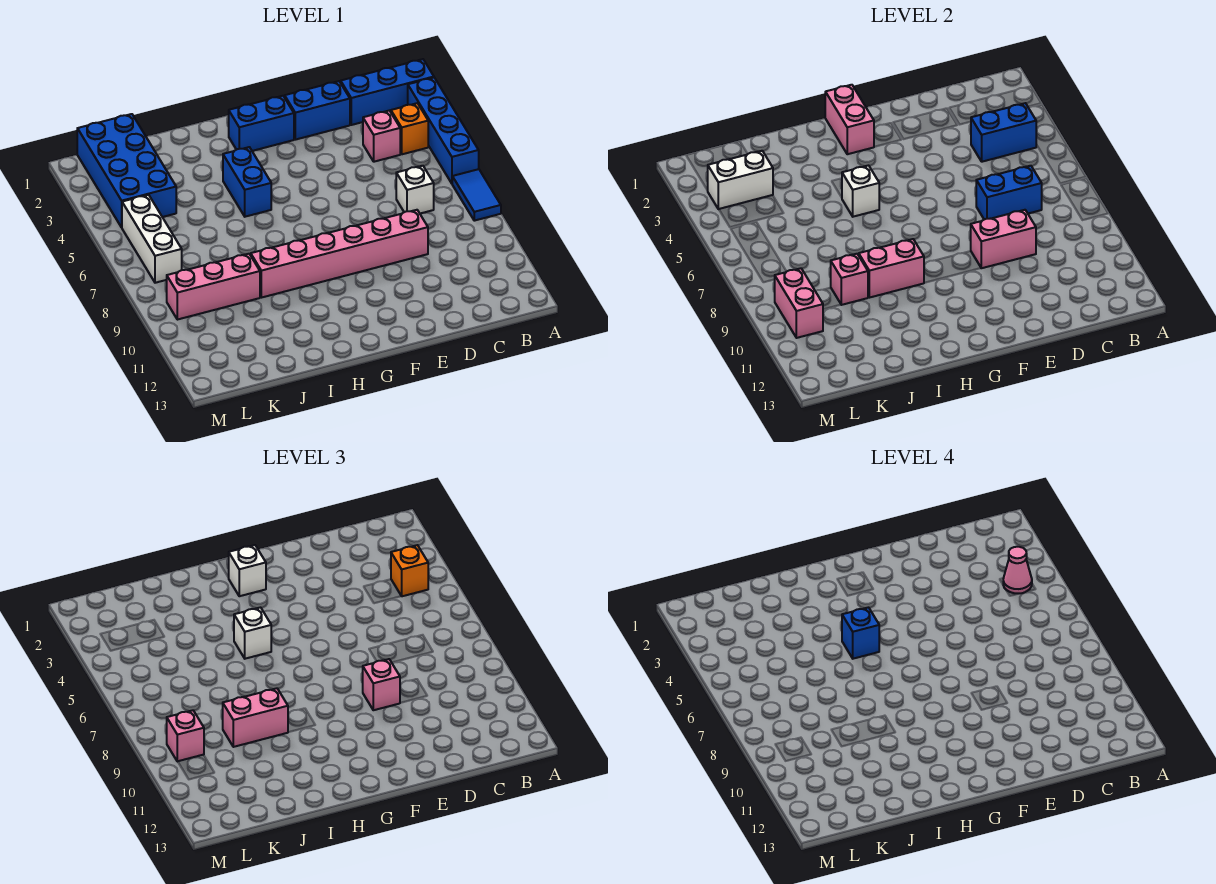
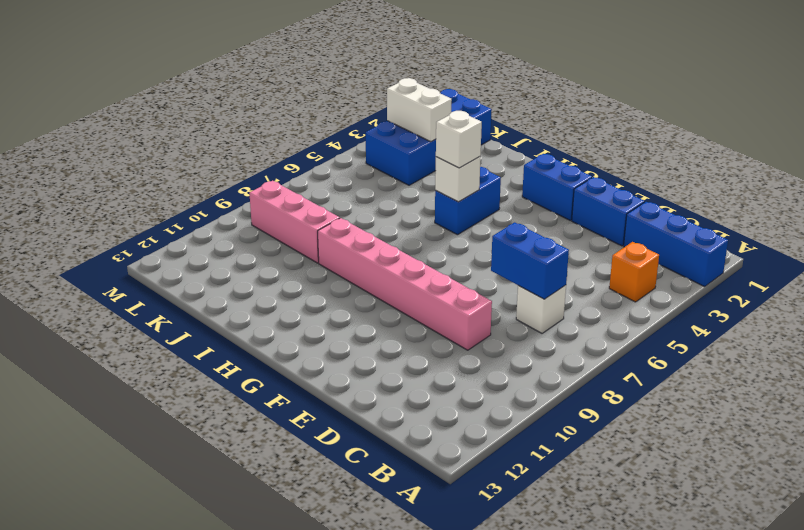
none -> blue brick A3:A6 level 1
none -> blue tile A7:A8 level 1
none -> pink brick C4 level 1
none -> white brick L5:L7 level 1

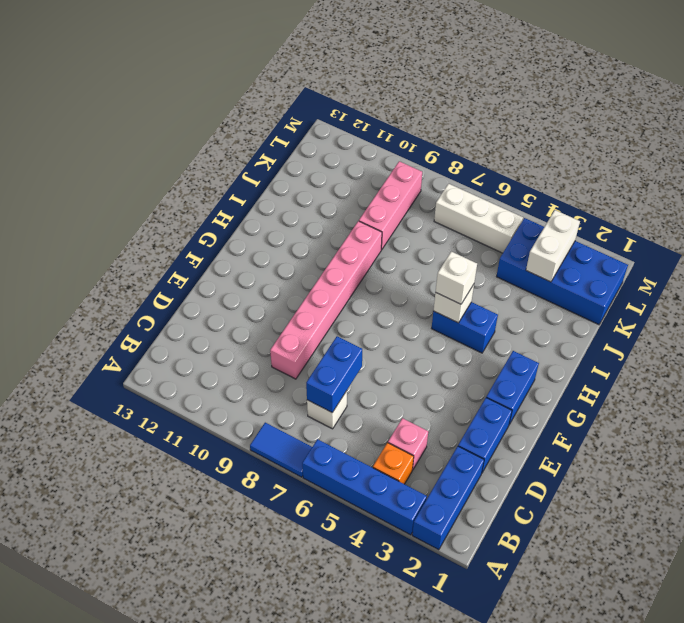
none -> blue brick B4:C4 level 2
none -> pink brick D9:E9 level 2
none -> pink brick G1:G2 level 2
none -> pink brick H9:I9 level 2

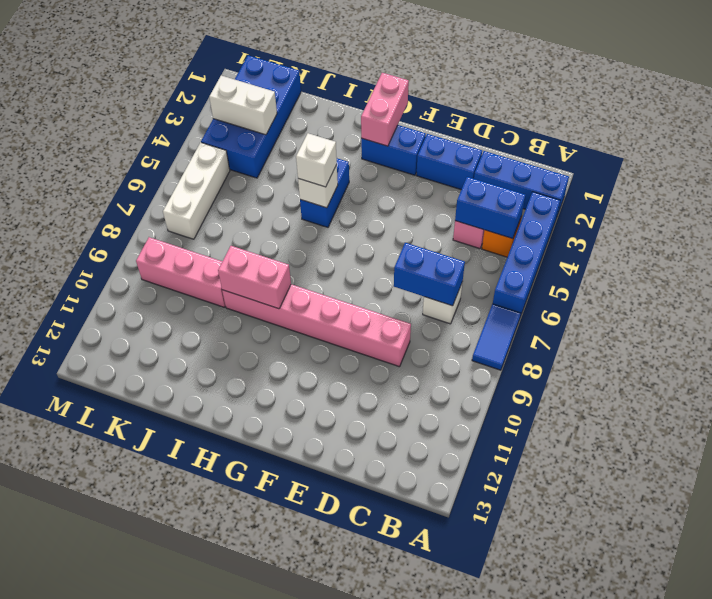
none -> pink brick D9:E9 level 2
none -> pink brick J9 level 2
none -> pink brick L9:L10 level 2
none -> orange brick B4 level 3

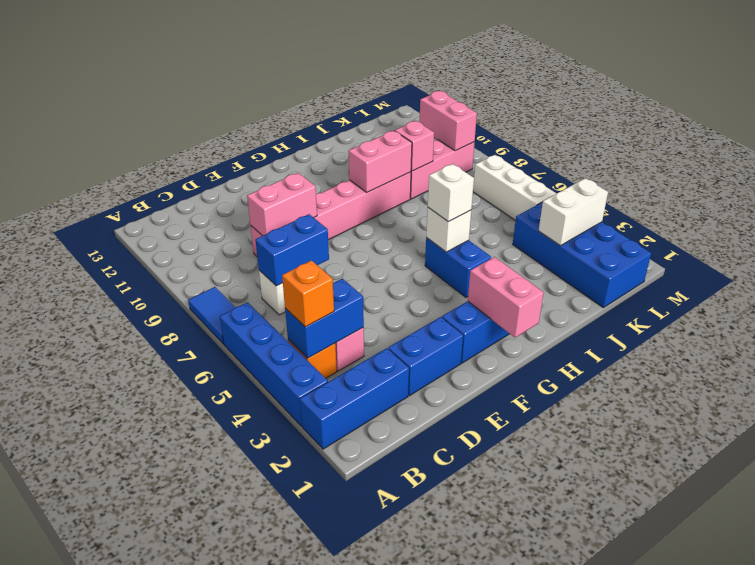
none -> pink brick E9 level 3
none -> white brick G2 level 3
none -> pink brick I9:J9 level 3
none -> pink brick L9 level 3

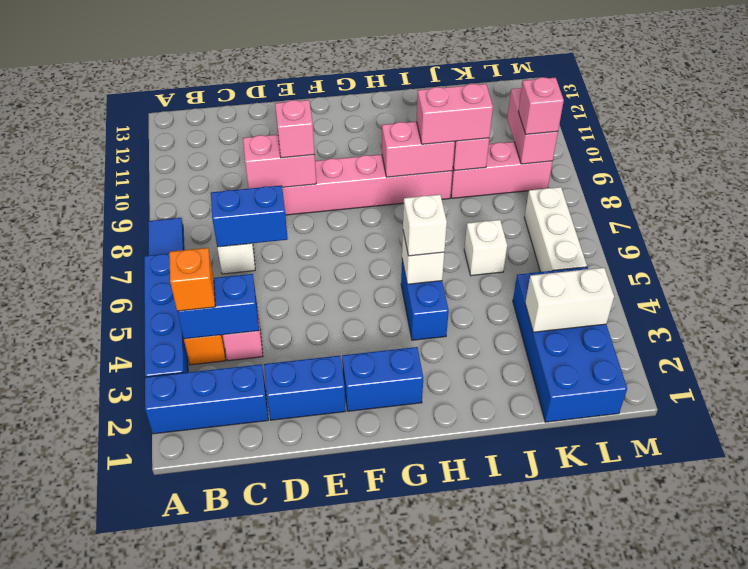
white brick J6 level 1 -> white brick G2 level 3
none -> pink brick G1:G2 level 2
none -> pink cone B4 level 4
none -> blue brick H5 level 4

